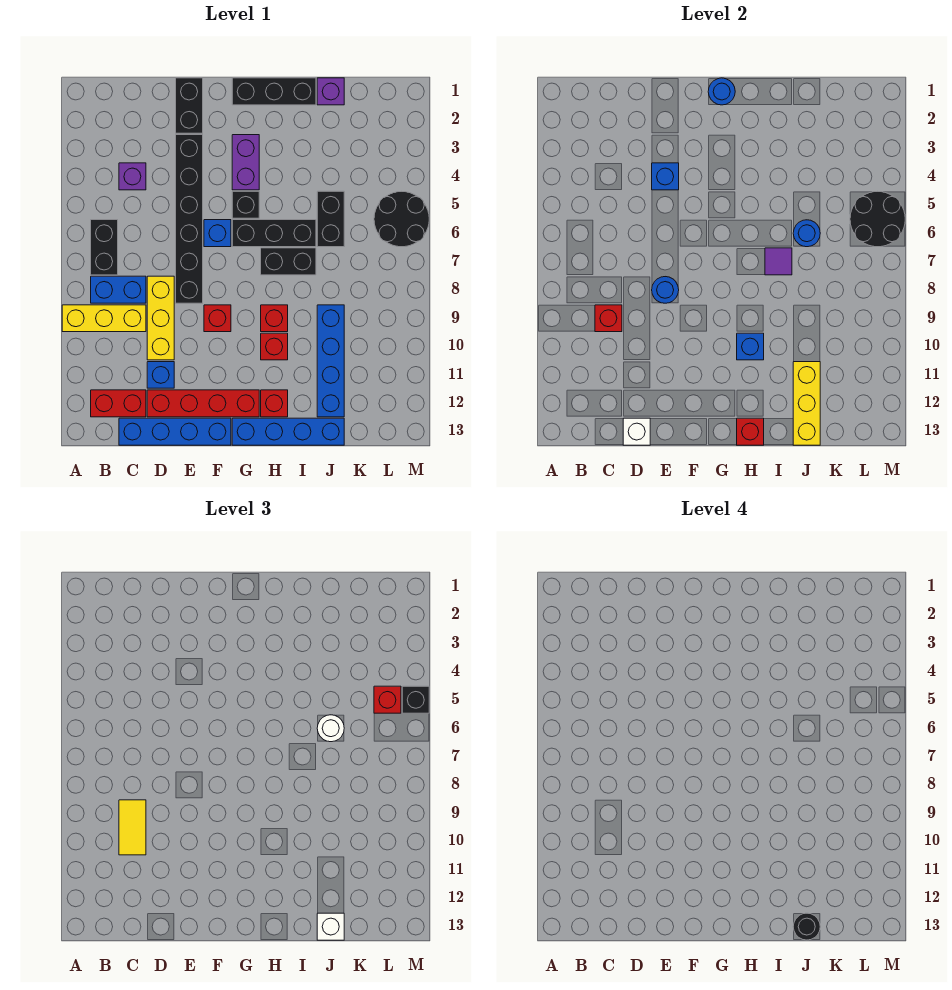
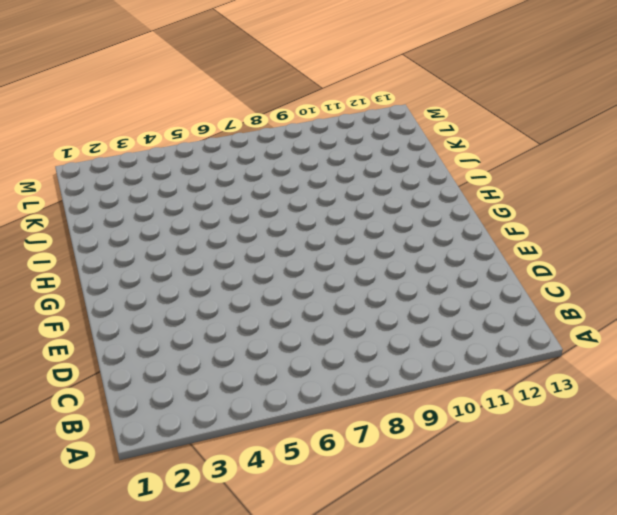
none -> yellow brick A9:C9 level 1
none -> black brick B6:B7 level 1
none -> blue brick B8:C8 level 1
none -> red brick B12:C12 level 1

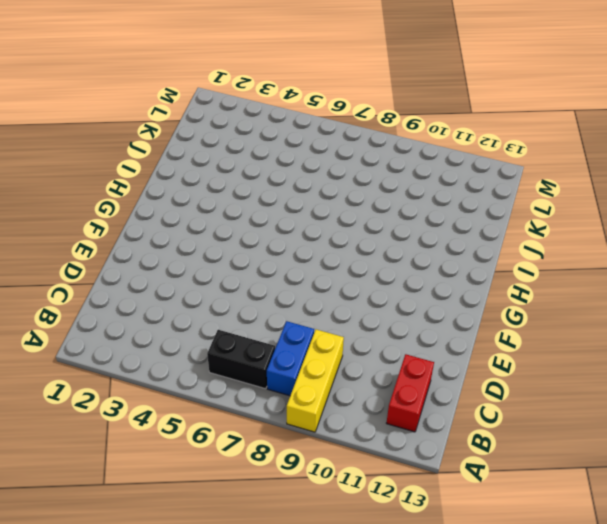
none -> purple brick C4 level 1
none -> blue brick C13:F13 level 1
none -> yellow brick D8:D10 level 1
none -> blue brick D11 level 1

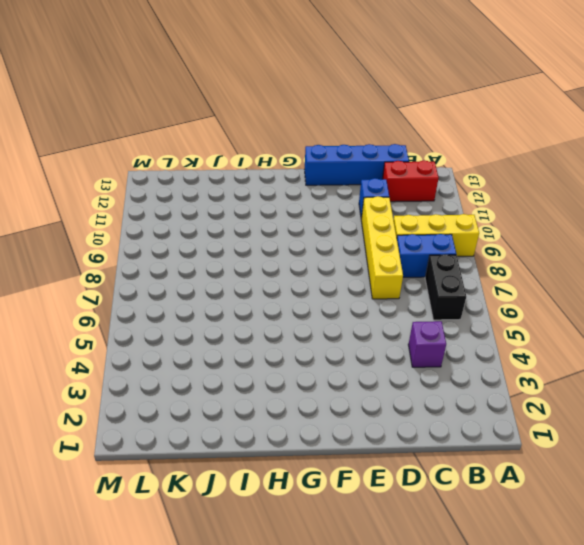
yellow brick D7:D10 level 1 -> yellow brick D8:D10 level 1
none -> red brick D12:G12 level 1
none -> black brick E1:E2 level 1
none -> black brick E3:E8 level 1
none -> blue brick F6 level 1

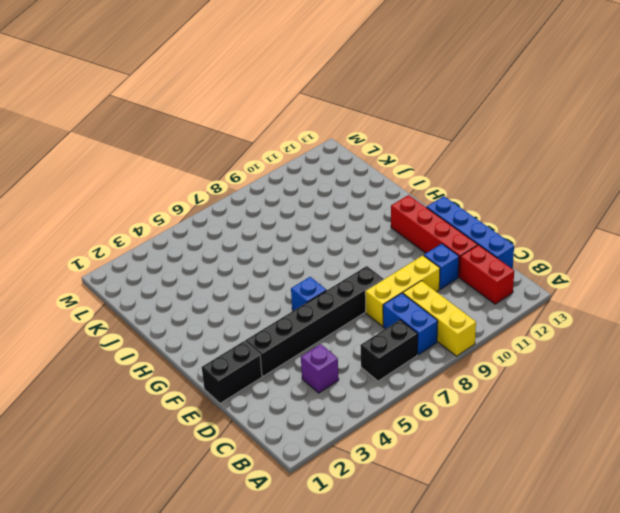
none -> red brick F9 level 1
none -> black brick G1:I1 level 1
none -> purple brick G3:G4 level 1
none -> black brick G5 level 1

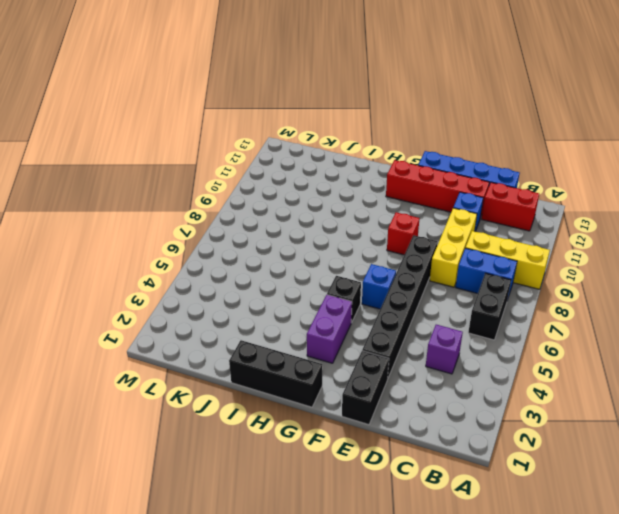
none -> black brick G6:I6 level 1
none -> blue brick G13:J13 level 1
none -> black brick H7:I7 level 1
none -> red brick H9 level 1

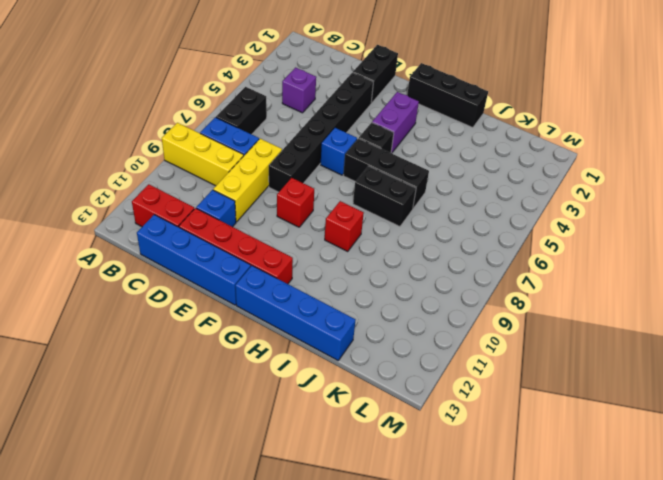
none -> red brick H10 level 1
none -> red brick H12 level 1
none -> purple brick J1 level 1
none -> black brick J5:J6 level 1

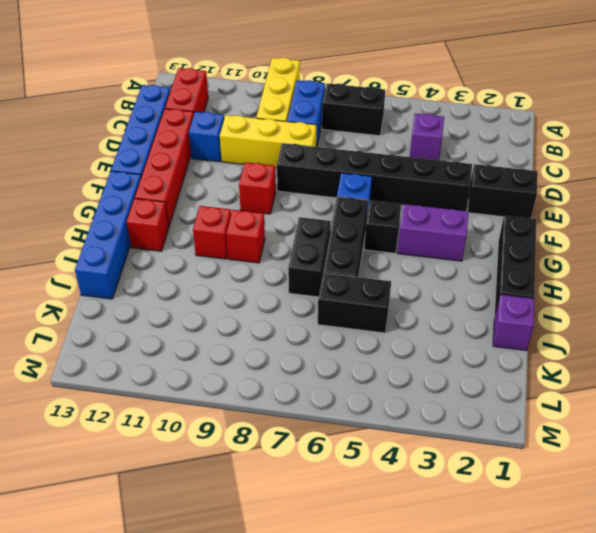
none -> blue brick J9:J12 level 1
none -> black round brick L5:M6 level 1
none -> red brick C9 level 2
none -> white brick D13 level 2

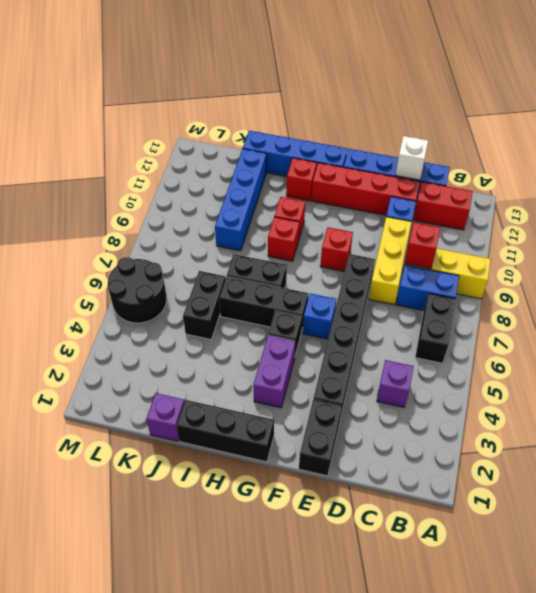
none -> blue brick E4 level 2
none -> blue round brick E8 level 2
none -> blue round brick G1 level 2
none -> blue brick H10 level 2

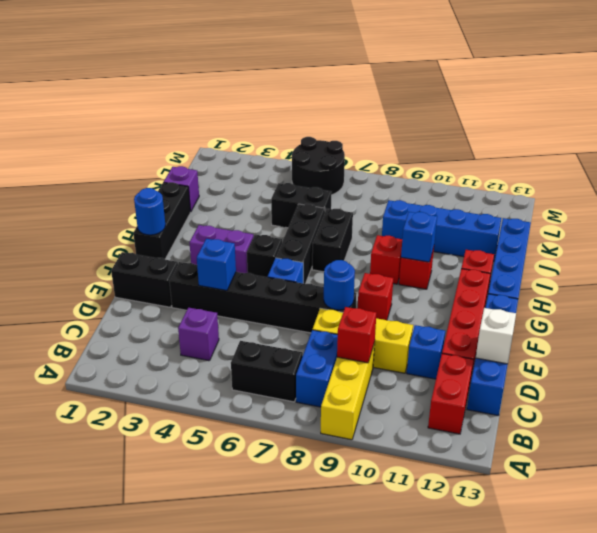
none -> red brick H13 level 2
none -> purple tile I7 level 2
none -> blue round brick J6 level 2
none -> yellow brick J11:J13 level 2

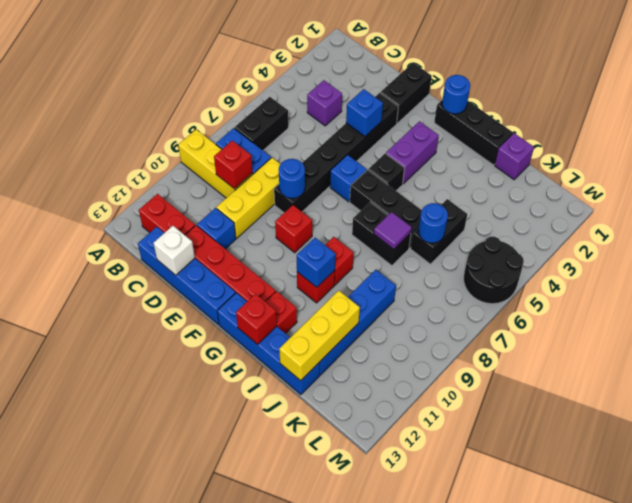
none -> black round brick L5:M6 level 2
none -> yellow tile C9:C10 level 3
none -> white round brick J6 level 3
none -> white brick J13 level 3

